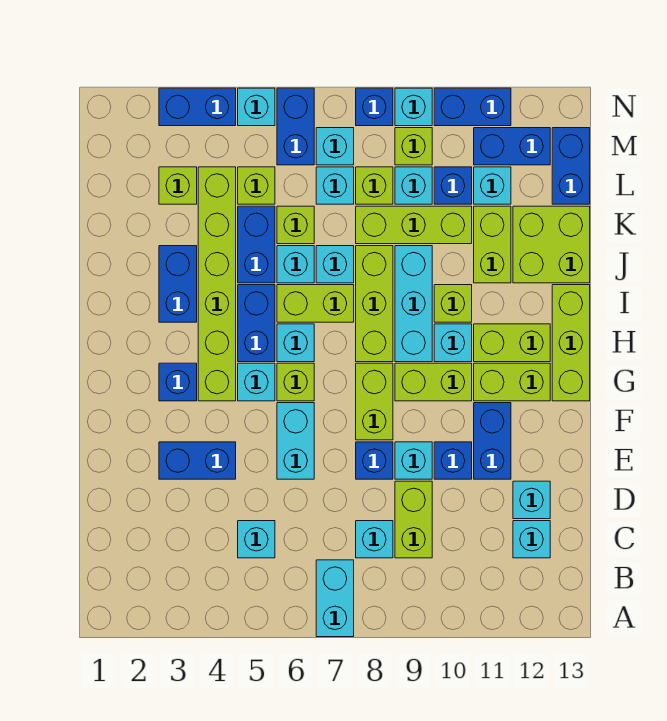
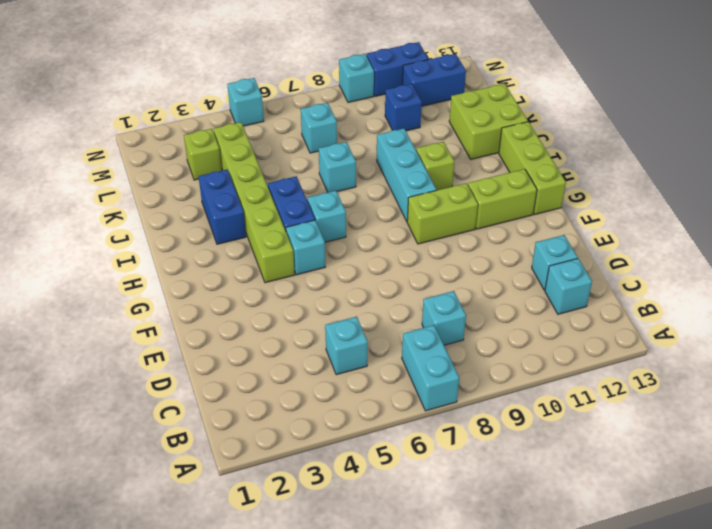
none -> lime brick C9:D9 level 1
none -> blue brick E3:E4 level 1
none -> cyan brick E6:F6 level 1
none -> blue brick E8 level 1

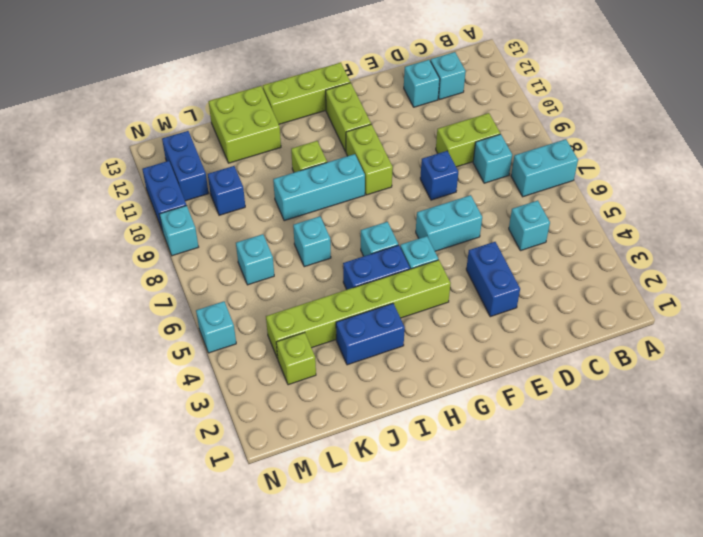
none -> cyan brick E9 level 1
none -> blue brick E10 level 1
none -> blue brick E11:F11 level 1
none -> lime brick F8:G8 level 1

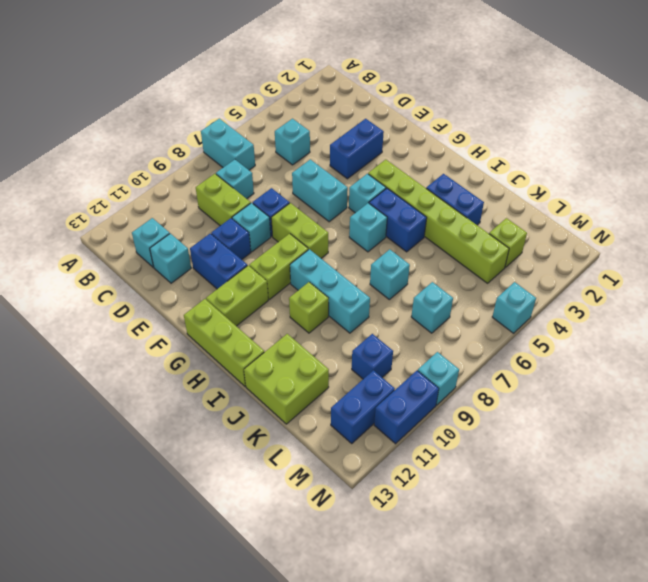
none -> blue brick G3 level 1
none -> lime brick G6 level 1
none -> lime brick H8:J8 level 1
none -> cyan brick H10 level 1

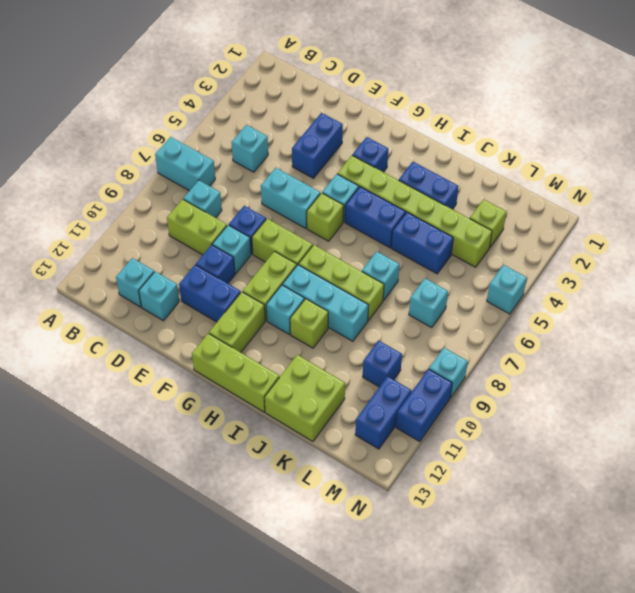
none -> cyan brick H6 level 1
none -> lime brick H11:H12 level 1
none -> lime brick I6:I7 level 1
none -> cyan brick J6 level 1

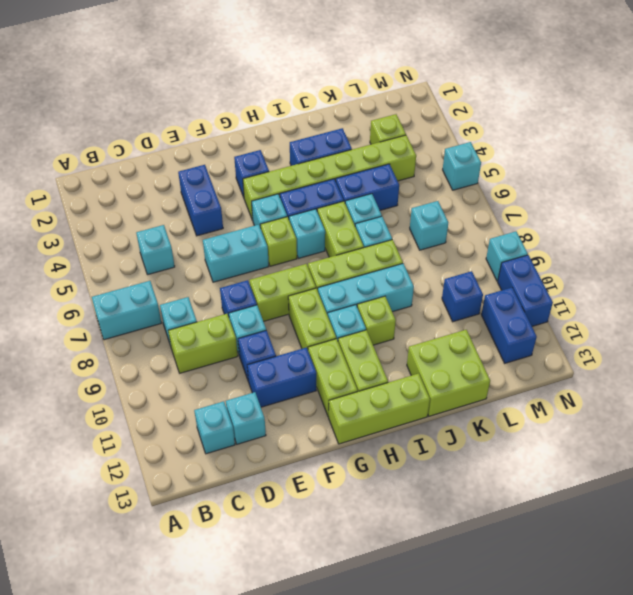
none -> lime brick J11:K11 level 1
none -> lime brick K6 level 1
none -> lime brick K8:K10 level 1
none -> lime brick L5 level 1

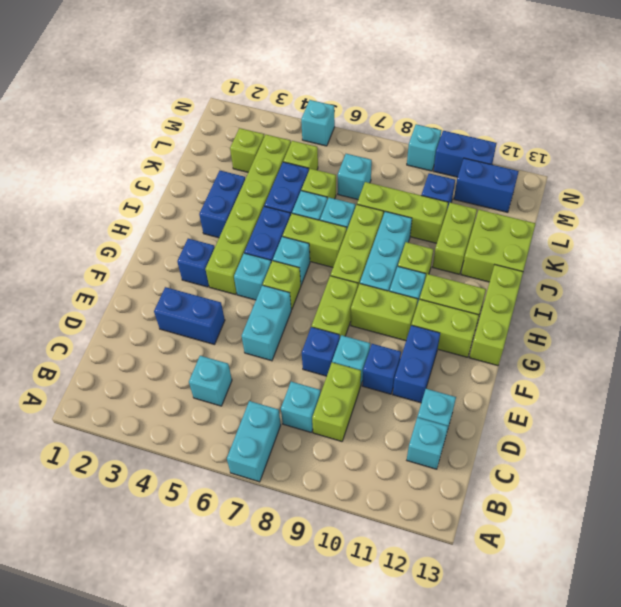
none -> lime brick L8 level 1
none -> cyan brick L9 level 1
none -> cyan brick L11 level 1
none -> blue brick L13:M13 level 1

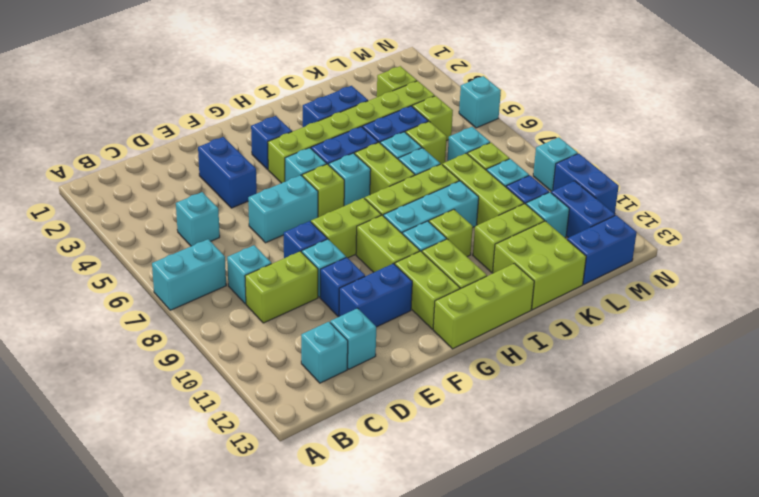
none -> blue brick M6:N6 level 1
none -> cyan brick M7 level 1
none -> lime brick M9 level 1
none -> blue brick N3:N4 level 1

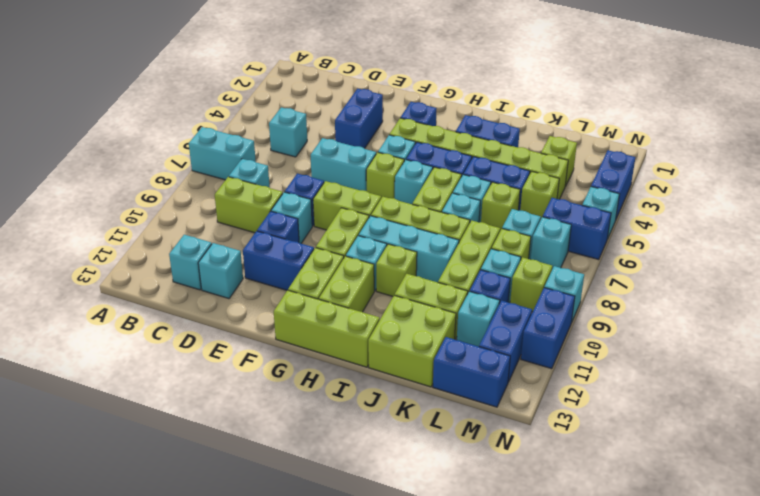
none -> blue brick N8 level 1

